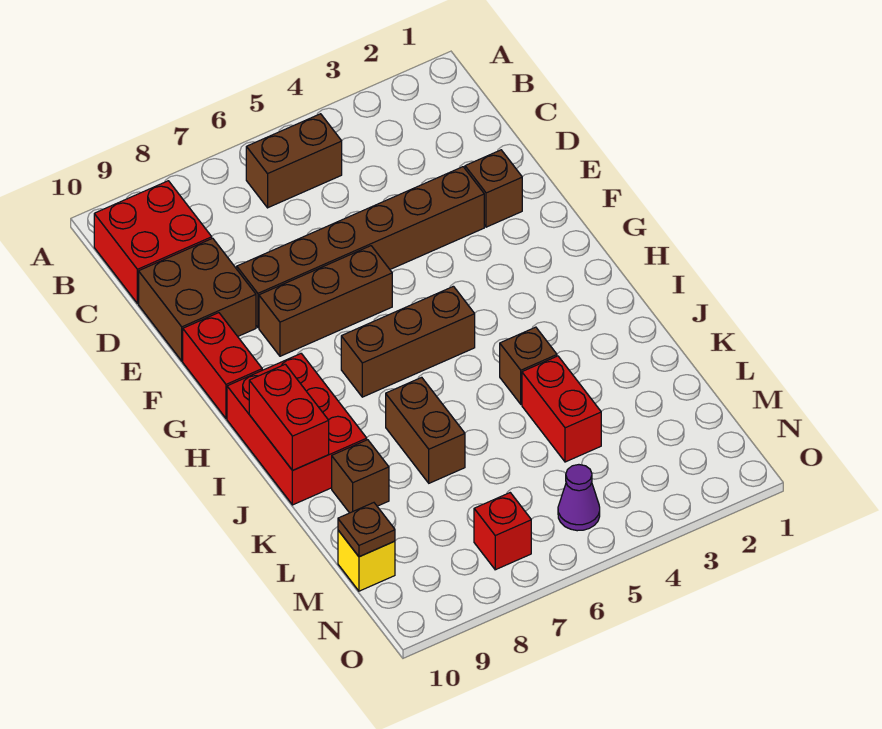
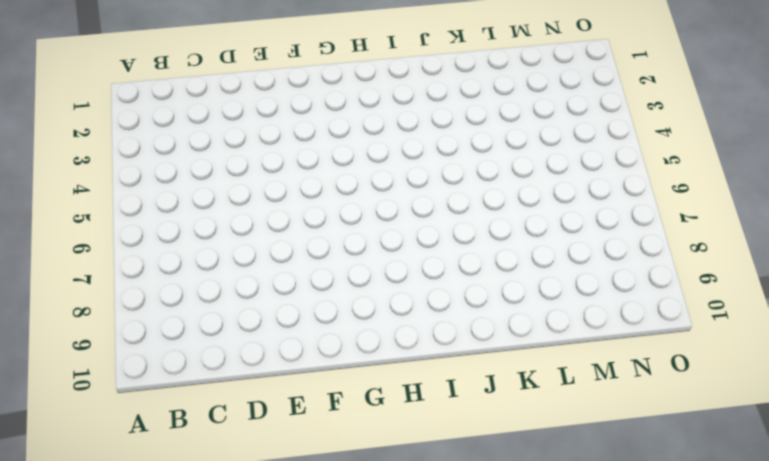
none -> brown brick B5:B6 level 1
none -> red brick B9:C10 level 1
none -> brown brick D9:E10 level 1

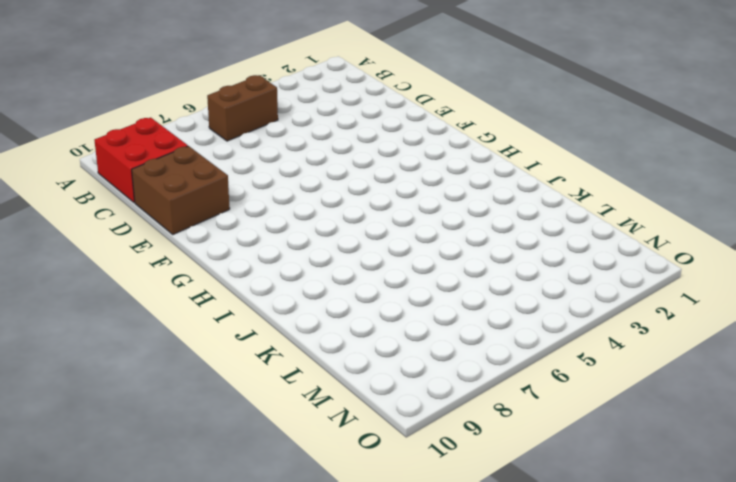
none -> brown brick E2 level 1
none -> brown brick E3:E8 level 1
none -> brown brick F6:F8 level 1

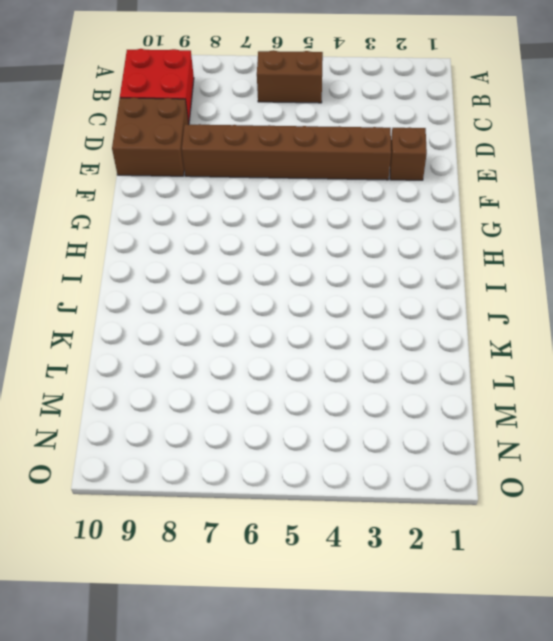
none -> brown brick F6:F8 level 1
none -> red brick F10:G10 level 1
none -> brown brick H5:H7 level 1

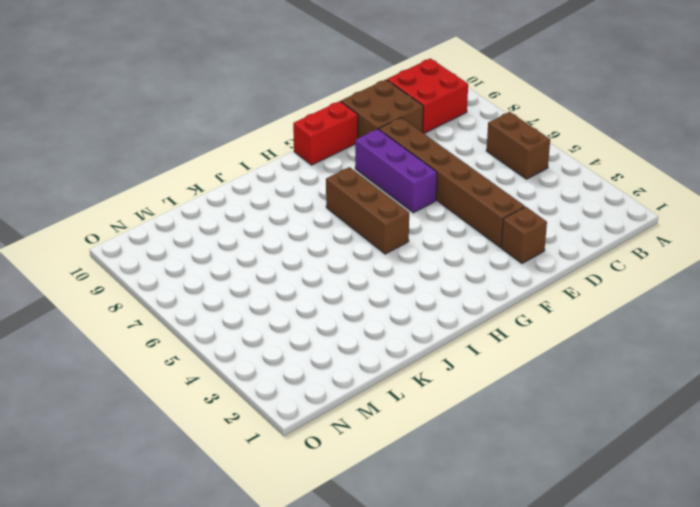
purple brick F6:F8 level 1 -> brown brick F6:F8 level 1
none -> red brick H9:J10 level 1
none -> brown brick J4 level 1
none -> brown brick J7:K7 level 1

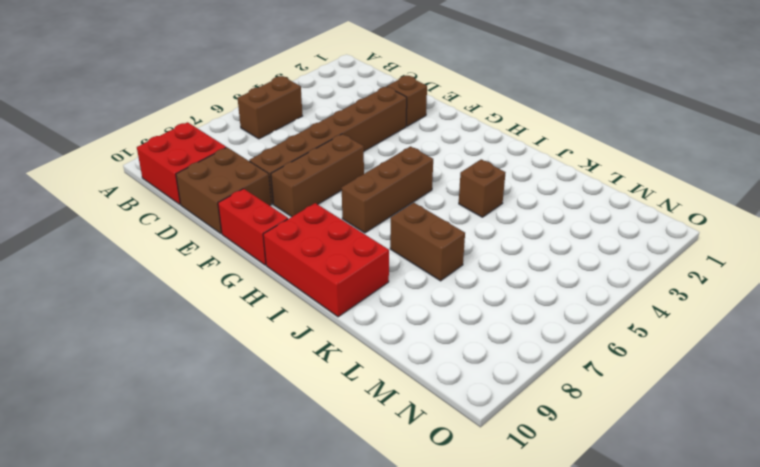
none -> red brick K4:L4 level 1
none -> brown brick K9 level 1
none -> yellow brick M10 level 1

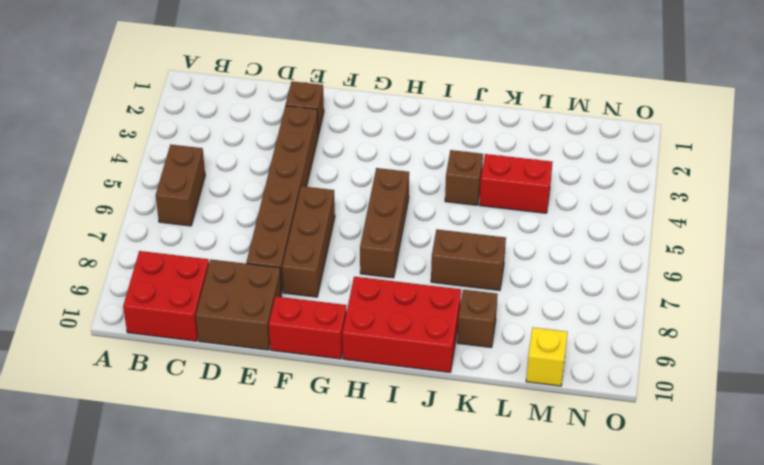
none -> purple cone N5 level 1
none -> red brick N7 level 1
none -> red brick I10:J10 level 2

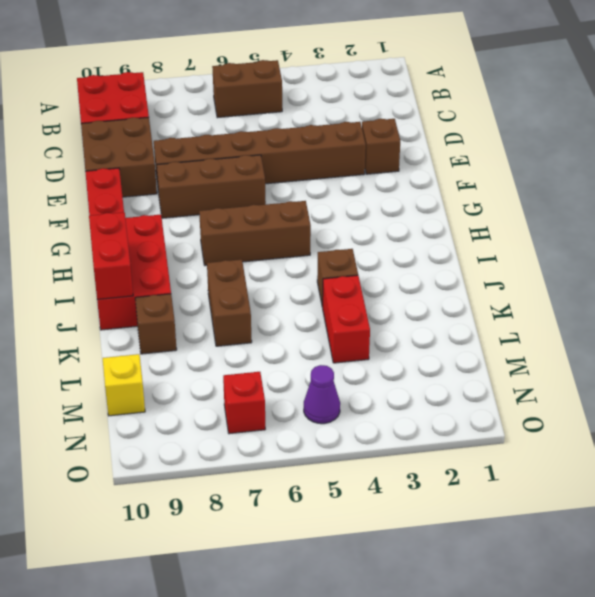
none -> brown plate M10 level 2

